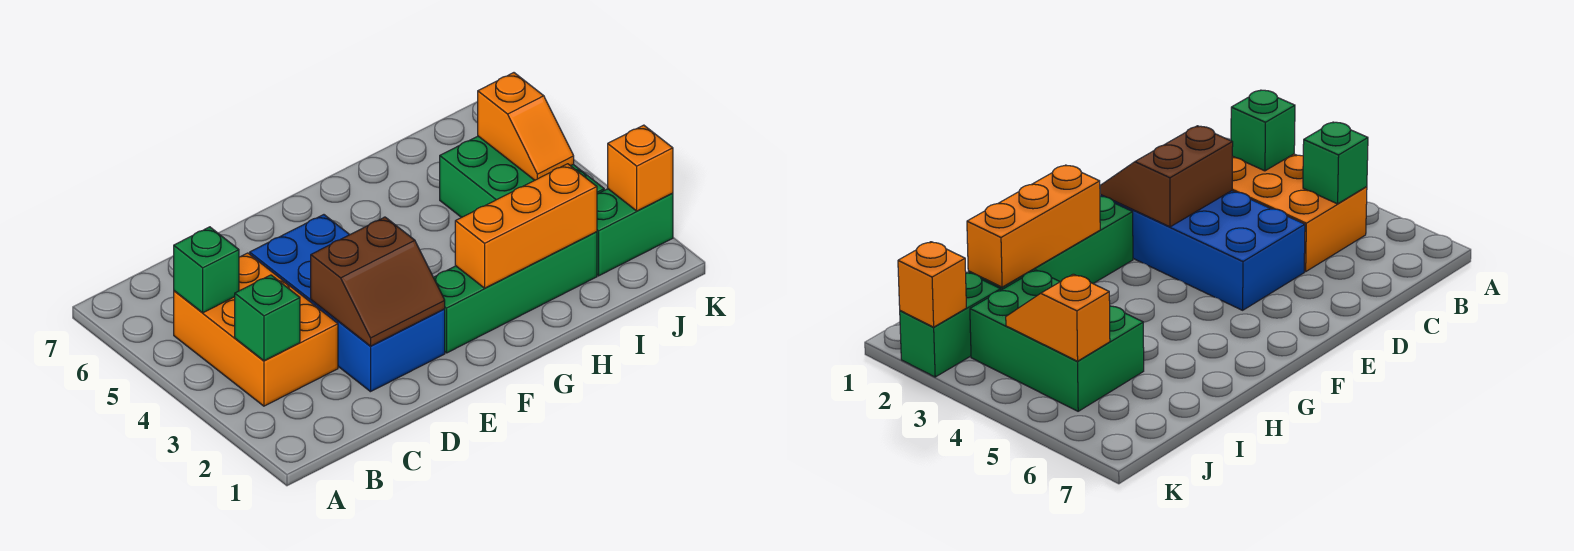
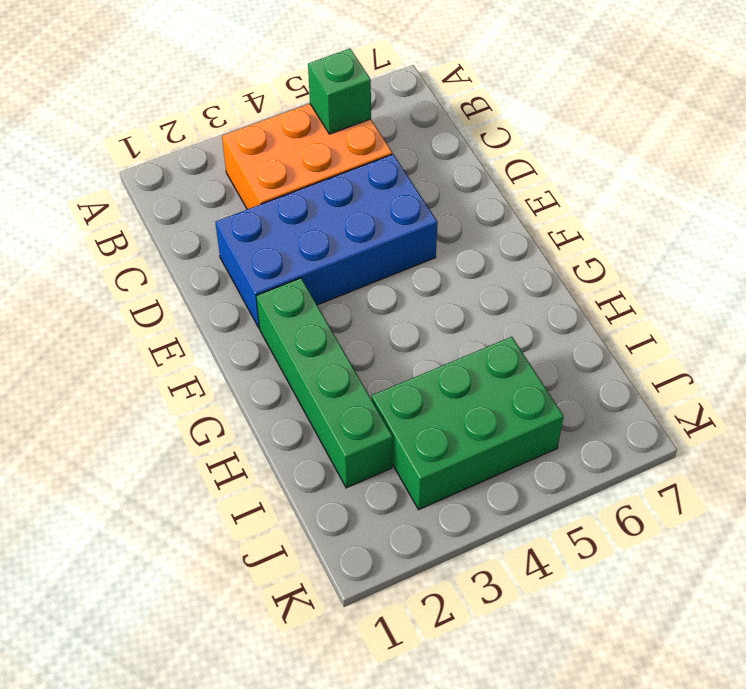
none -> green brick J2:K2 level 1
none -> green brick B3 level 2

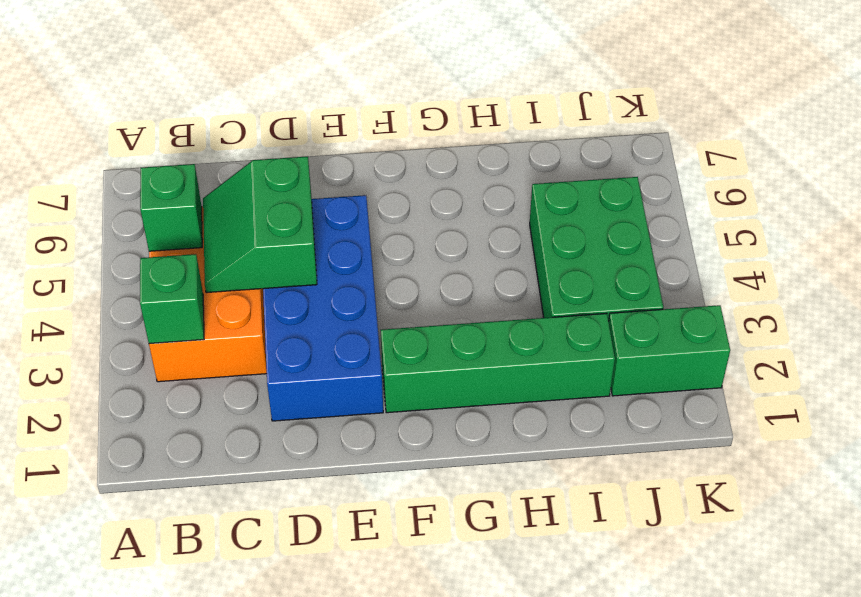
green slope C4:D5 level 2 top D -> none
none -> brown slope D2:E3 level 2 top 3
none -> orange brick G2:I2 level 2

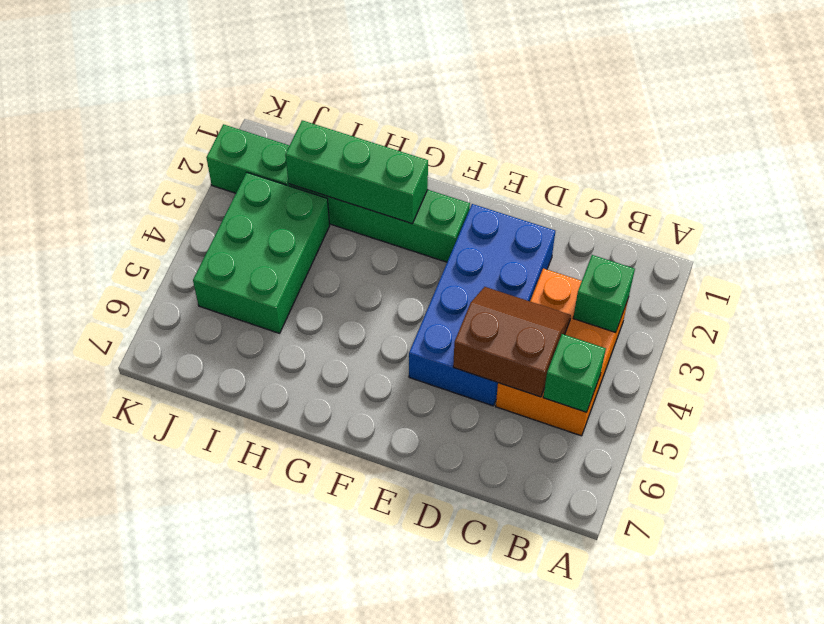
brown slope C4:D5 level 2 top 5 -> brown slope D2:E3 level 2 top 3
green brick G2:I2 level 2 -> orange brick G2:I2 level 2
none -> orange slope J4:J5 level 2 top 5
none -> orange brick K2 level 2

